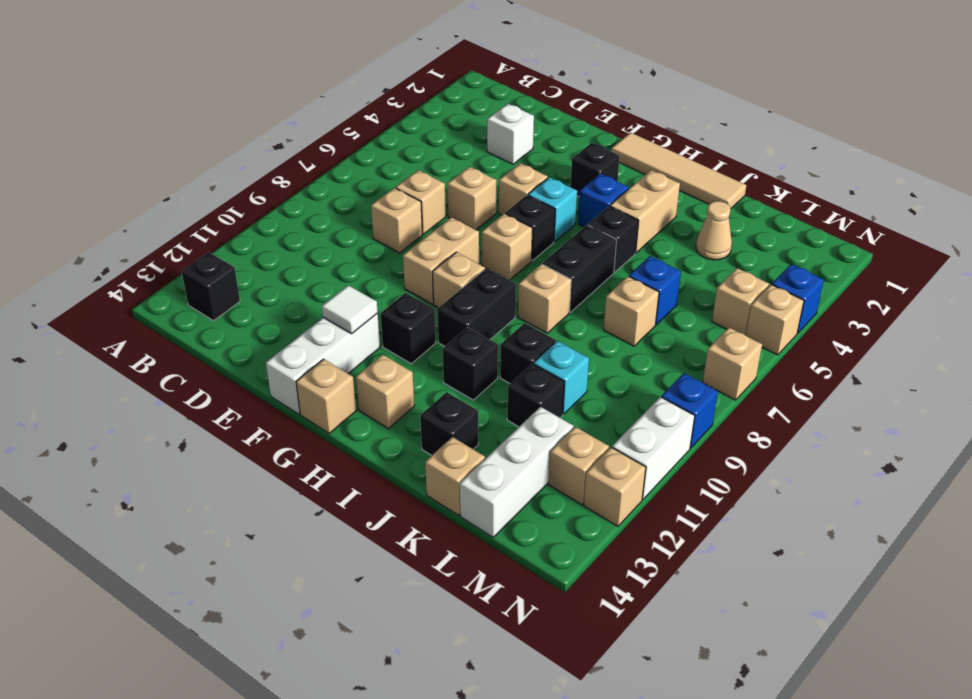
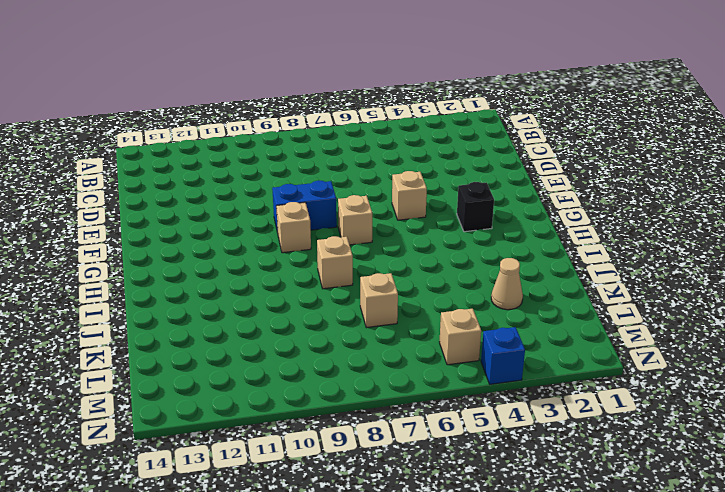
blue brick F8:F9 level 1 -> tan brick F8:F9 level 1
none -> black brick B13 level 1
none -> white brick D3 level 1
none -> tan brick D7 level 1
none -> tan brick D8 level 1

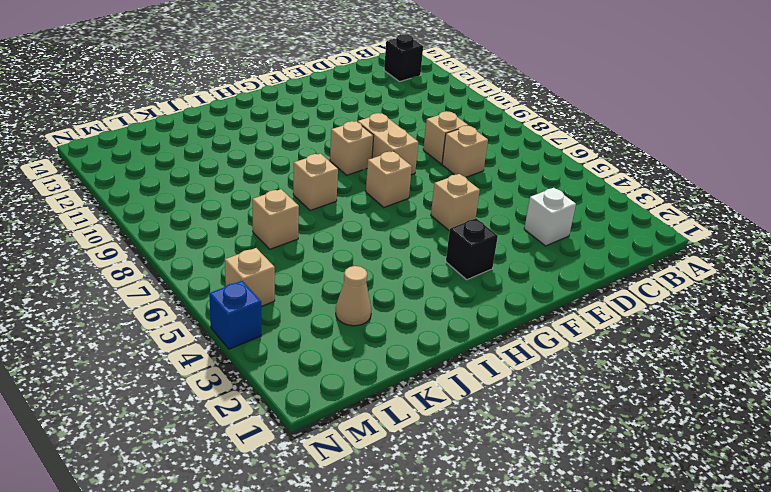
none -> tan brick E6 level 1
none -> white brick F12:F14 level 1
none -> tan tile G1:J1 level 1
none -> cyan brick G5 level 1

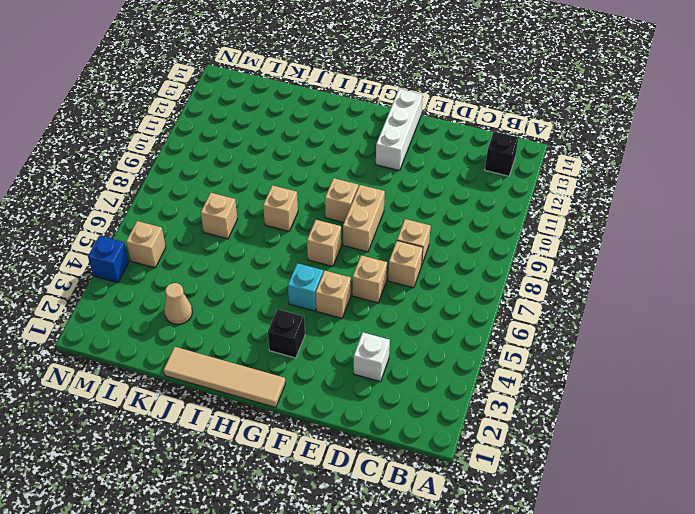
none -> black brick G6 level 1
none -> black brick G11 level 1
none -> tan brick G14 level 1
none -> blue brick H4 level 1

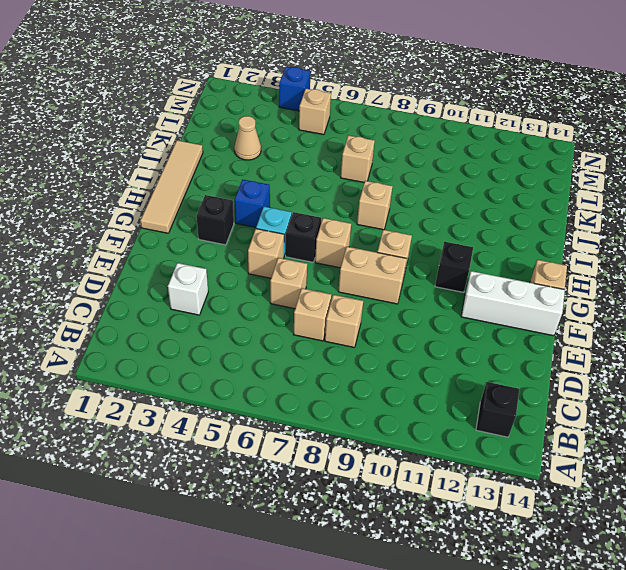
none -> black brick H9:H10 level 1
none -> tan brick H13 level 1
none -> tan brick I3:I4 level 1
none -> black brick I5 level 1

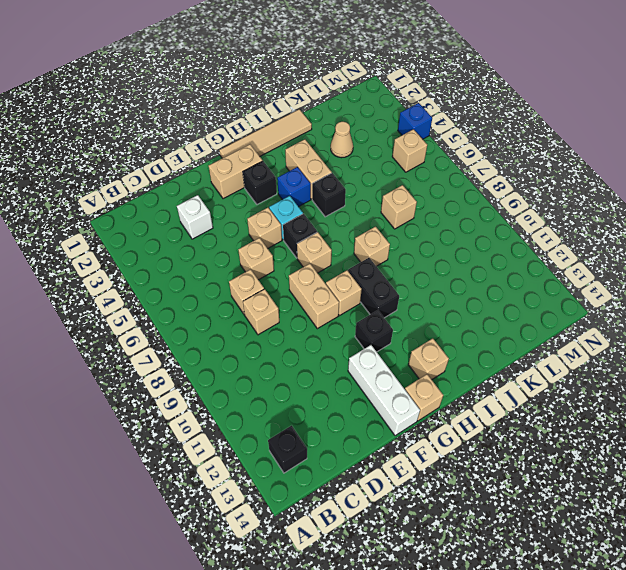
tan brick F2:G2 level 1 -> none
none -> black brick I6:I7 level 1
none -> black brick I11 level 1
none -> black brick J10 level 1
none -> black brick J13 level 1

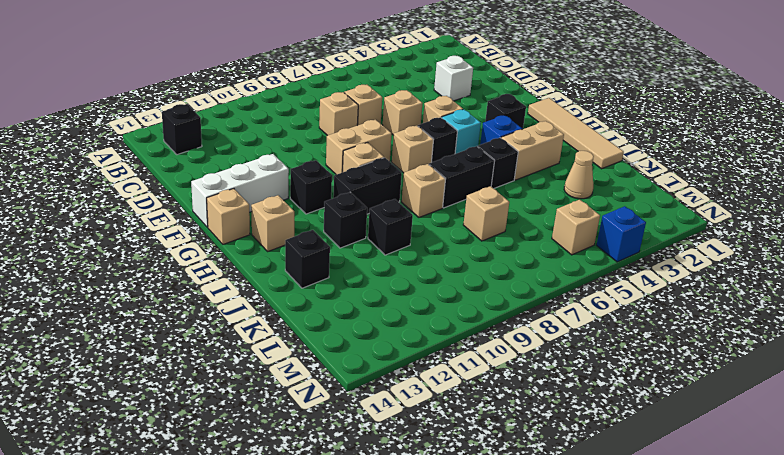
none -> blue brick K6 level 1
none -> cyan brick K10 level 1
none -> black brick K11 level 1
none -> tan brick K14 level 1

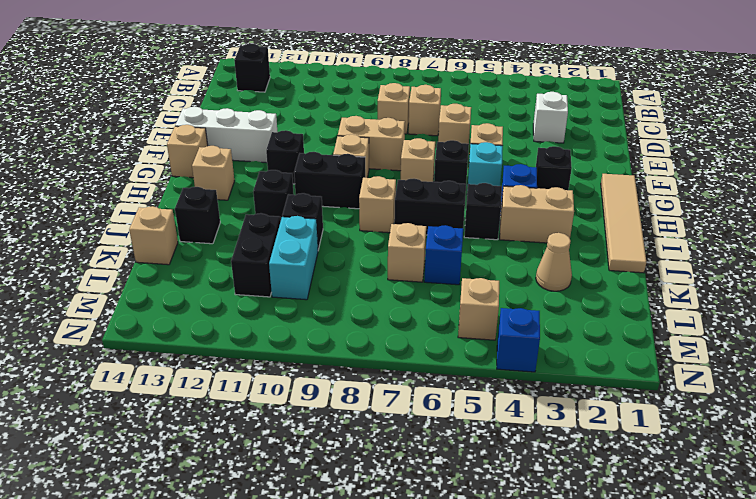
cyan brick K10:L10 level 1 -> cyan brick K10 level 1
black brick K11:L11 level 1 -> black brick K11 level 1
none -> white brick L12:L14 level 1
none -> tan brick M12 level 1
none -> tan brick N5 level 1
none -> tan brick N7 level 1

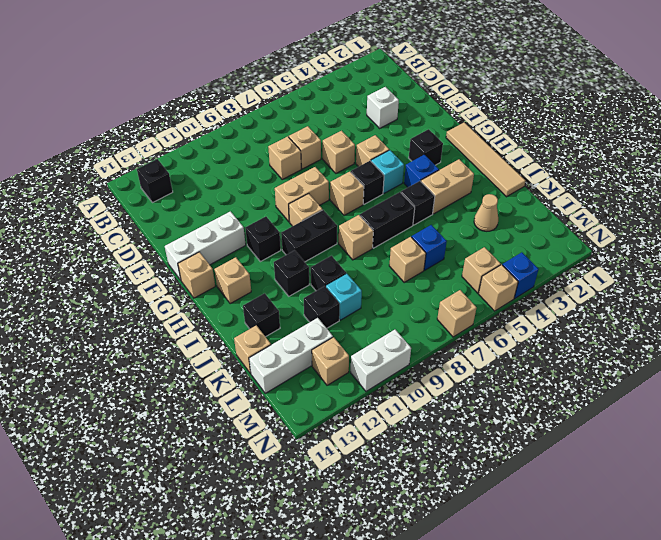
none -> blue brick N9 level 1
none -> tan brick N12 level 1
none -> white tile F12 level 2

